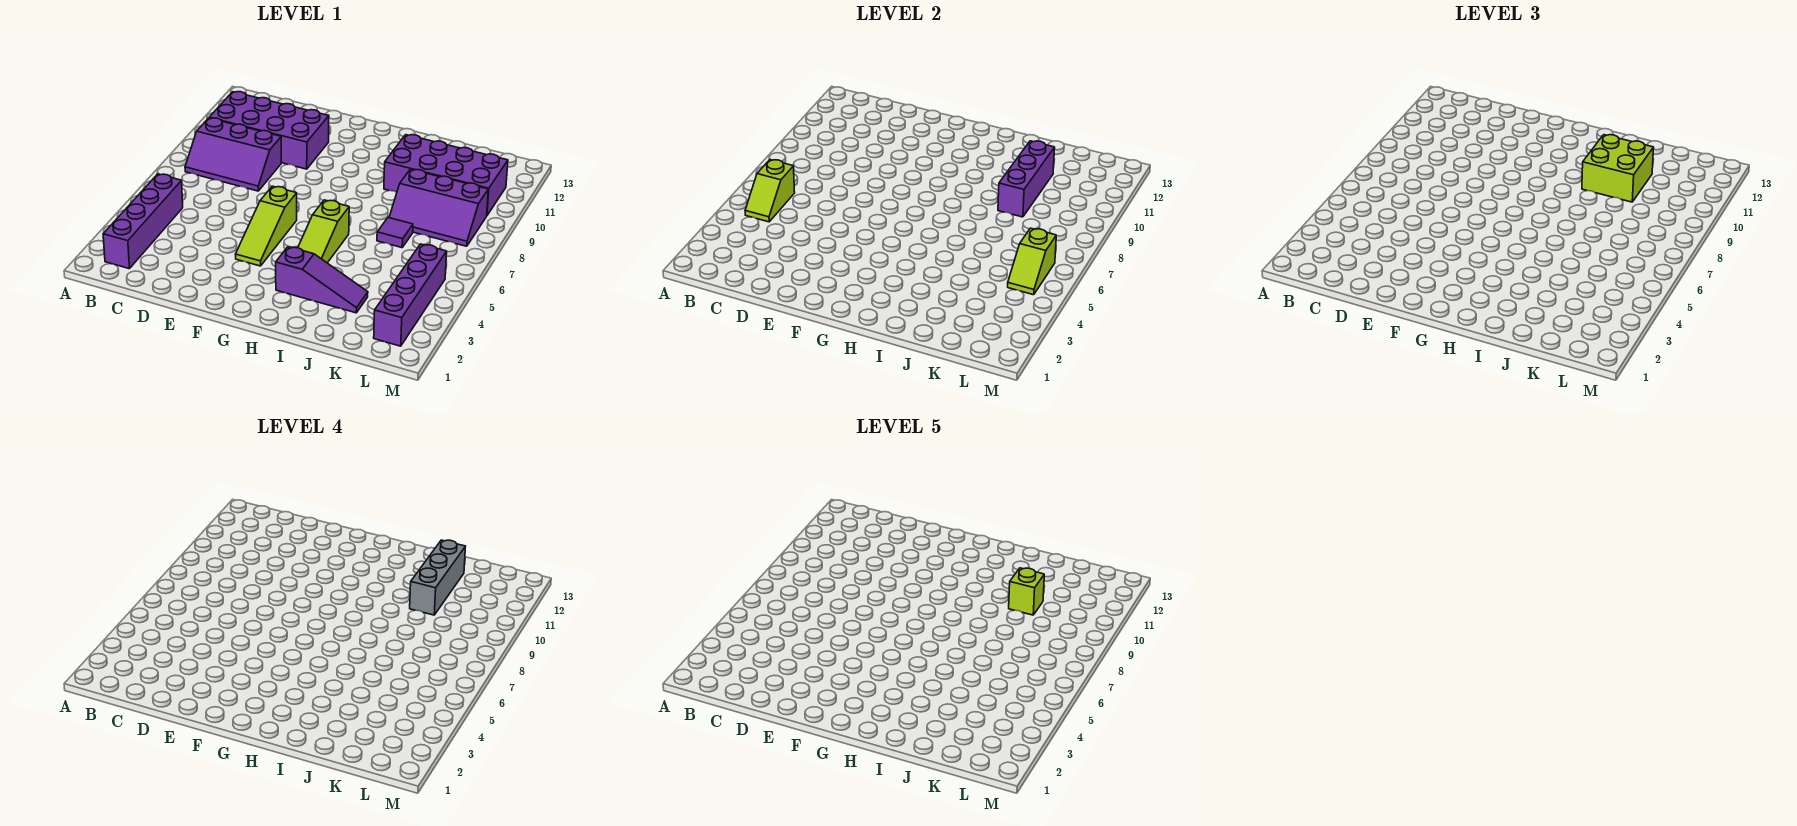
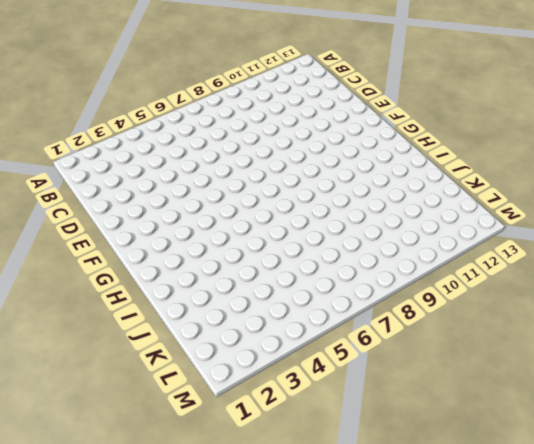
none -> purple brick B2:B5 level 1
none -> purple slope B8:D9 level 1 top 9
none -> purple brick B10:E11 level 1

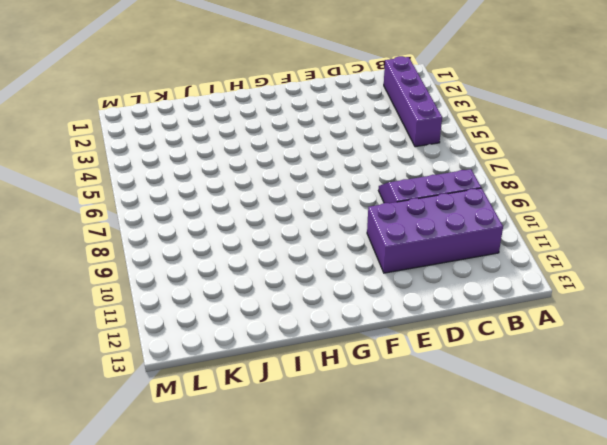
none -> lime slope F4:F6 level 1 top 6
none -> purple slope H3:J3 level 1 top H
none -> lime slope H4:H6 level 1 top 6

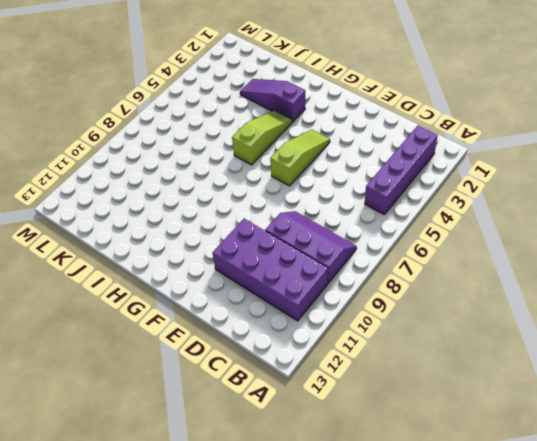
none -> purple brick I10:L11 level 1
none -> purple tile J7 level 1
none -> purple slope J8:L9 level 1 top 9

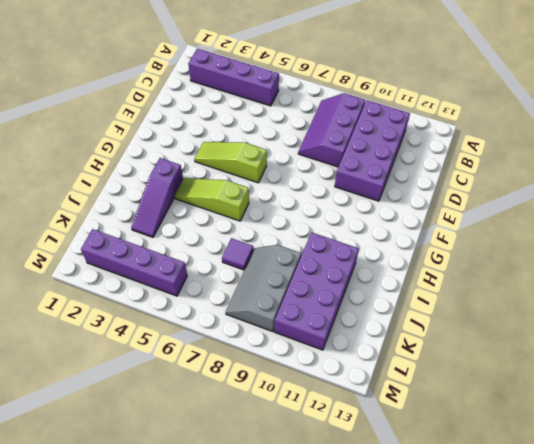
grey slope J8:L9 level 1 top 9 -> purple slope J8:L9 level 1 top 9
none -> lime slope B5:B6 level 2 top 6
none -> purple brick J9:J11 level 2
none -> lime slope L5:L6 level 2 top 6

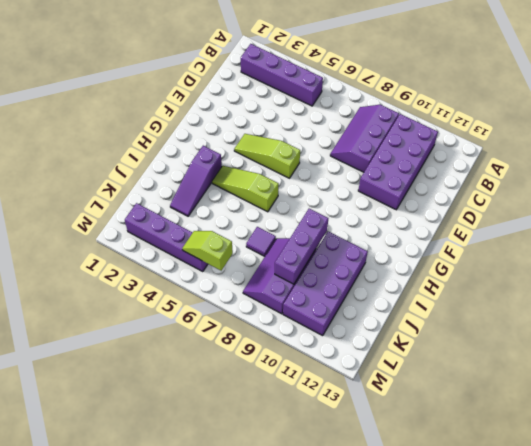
purple brick I9:K9 level 2 -> purple brick J9:J11 level 2
none -> lime slope B5:B6 level 2 top 6
none -> lime brick I10:J11 level 3
none -> grey brick J10:J12 level 4

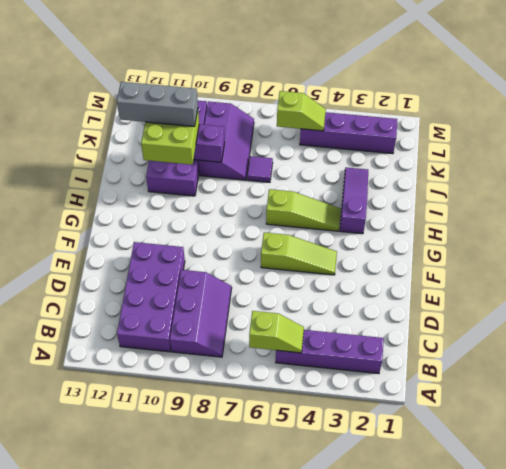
none -> lime brick J10 level 5

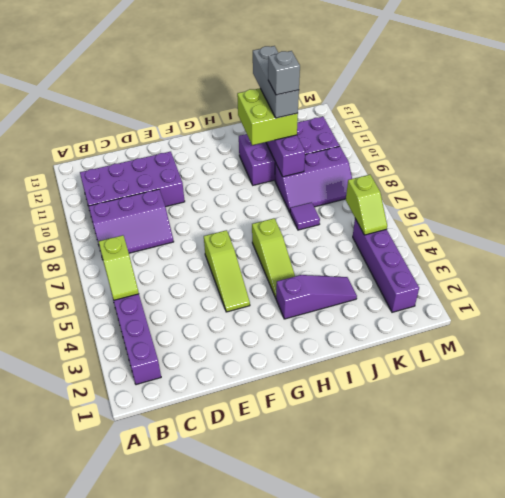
grey brick J10 level 5 -> lime brick J10 level 5

